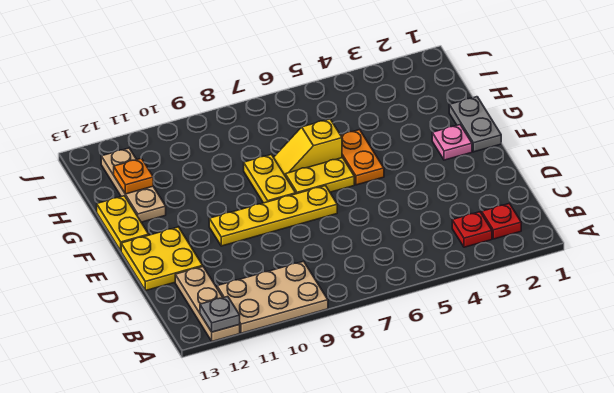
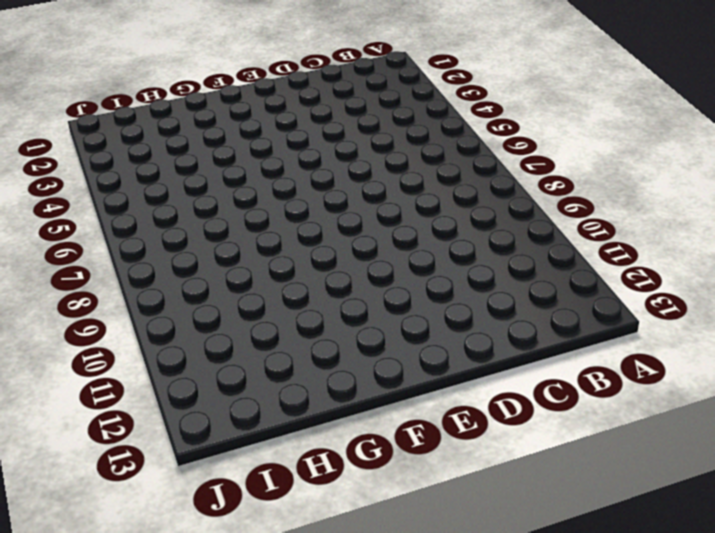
none -> tan plate A9:B11 level 1
none -> tan plate A12:C12 level 1
none -> red plate B2 level 1

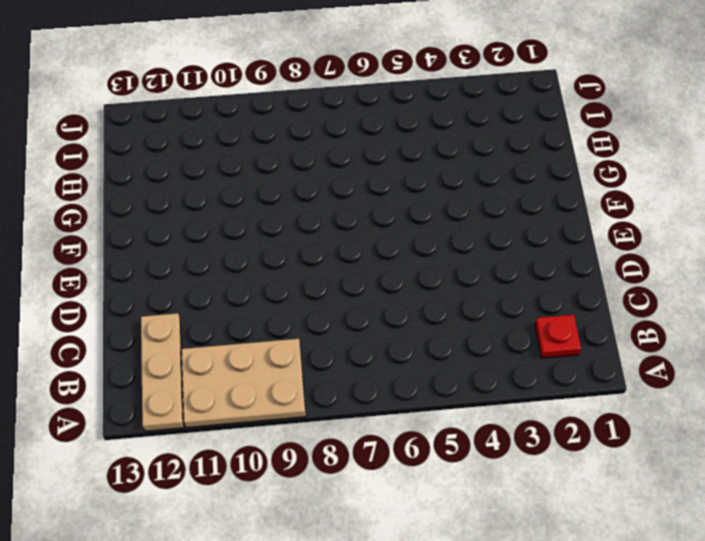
none -> red plate B3 level 1
none -> yellow plate D12:E13 level 1
none -> yellow plate E7:E10 level 1

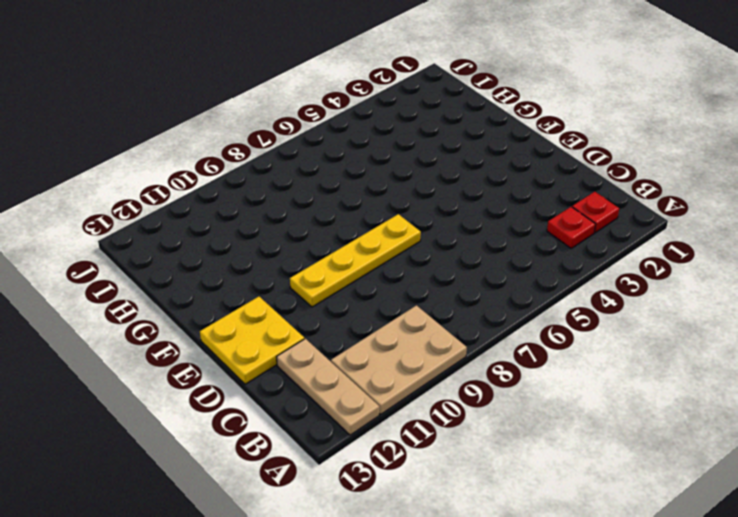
none -> grey plate F1:G1 level 1
none -> pink plate F2 level 1
none -> orange plate F5:G5 level 1

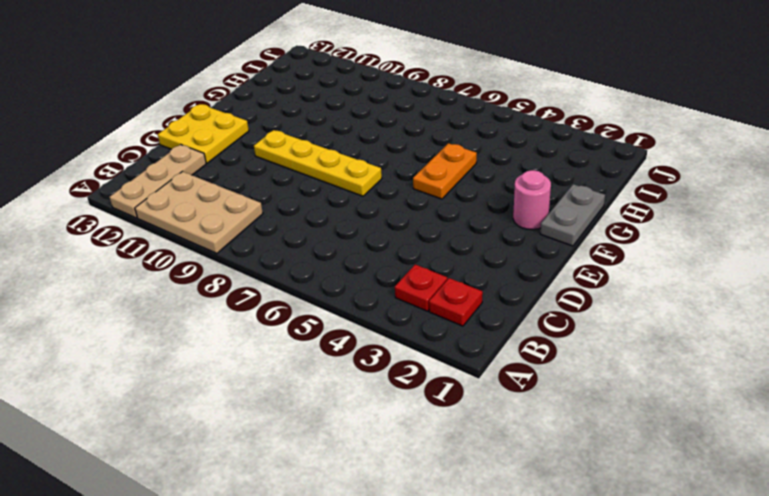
pink round brick F2 level 1 -> pink plate F2 level 1
none -> yellow plate F6:F7 level 1
none -> yellow plate F8:G8 level 1
none -> yellow plate F13:G13 level 1

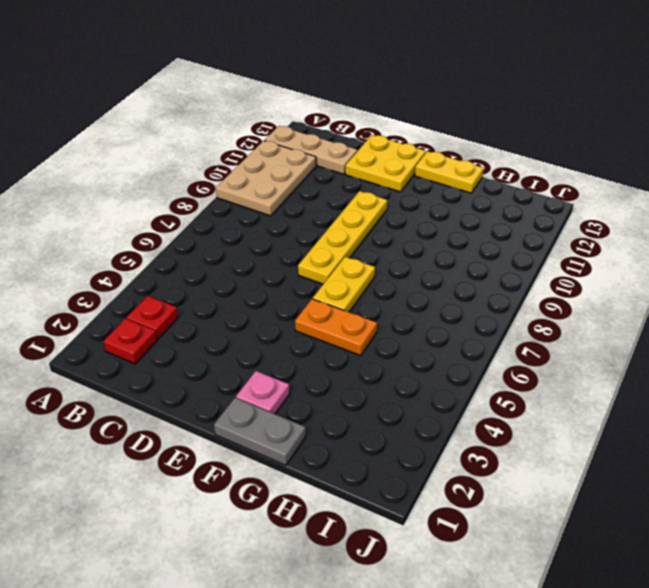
none -> yellow plate F8:G8 level 1
none -> yellow slope G6:G7 level 1 top 6
none -> tan plate G12:I12 level 1

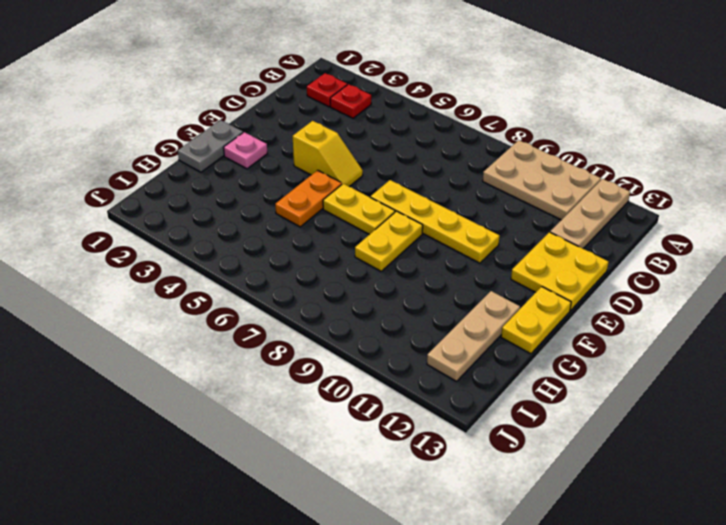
yellow slope E4:E5 level 1 top 4 -> yellow slope G6:G7 level 1 top 6
none -> grey plate A12 level 2
none -> orange plate H12 level 2

